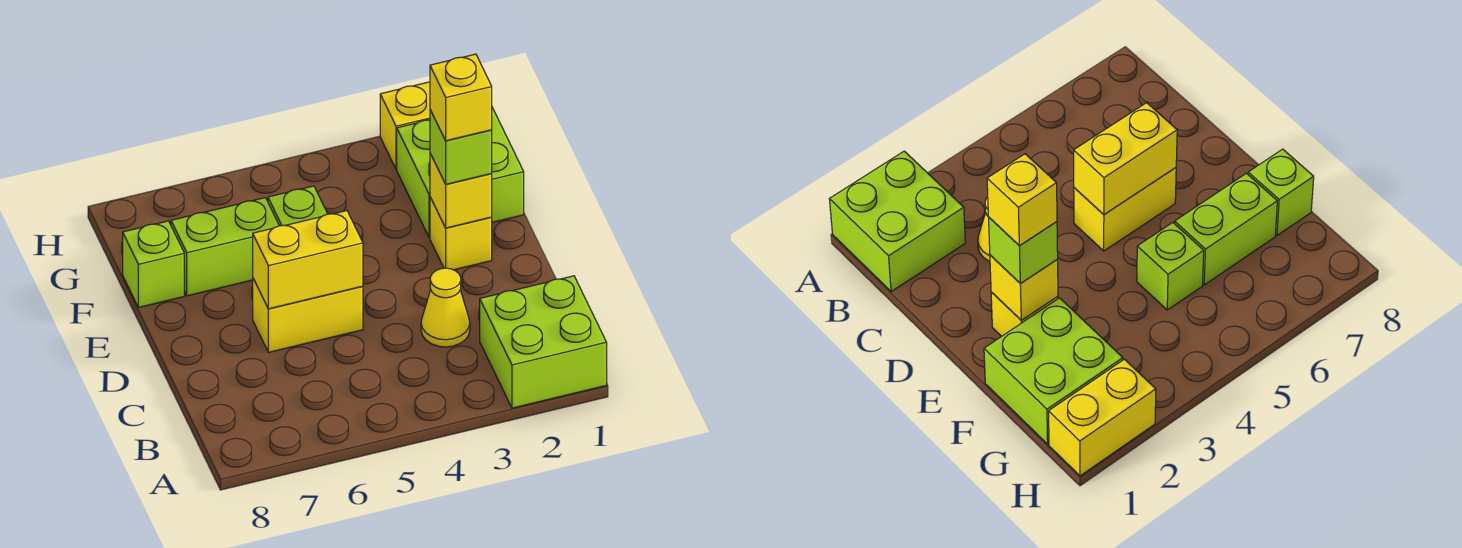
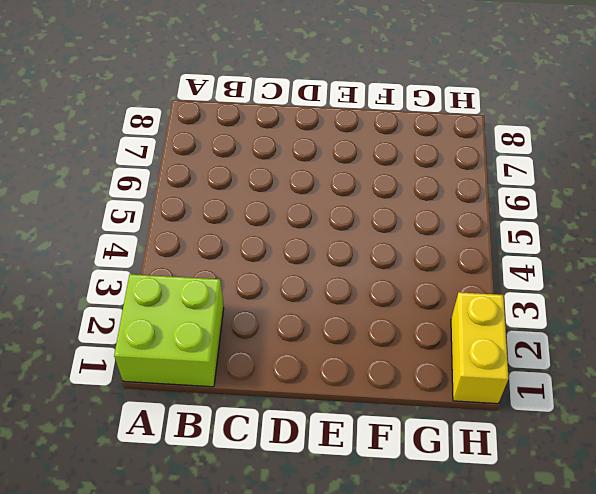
none -> yellow cone C3 level 1
none -> yellow brick D5:D6 level 1
none -> yellow brick E2 level 1

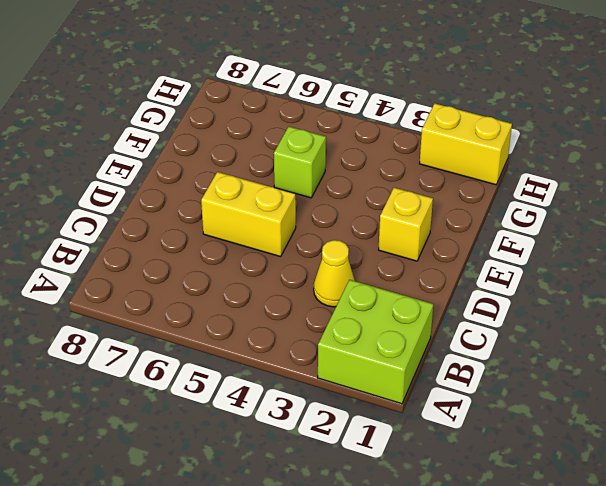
none -> lime brick F1:G2 level 1
none -> lime brick F6:F7 level 1
none -> lime brick F8 level 1

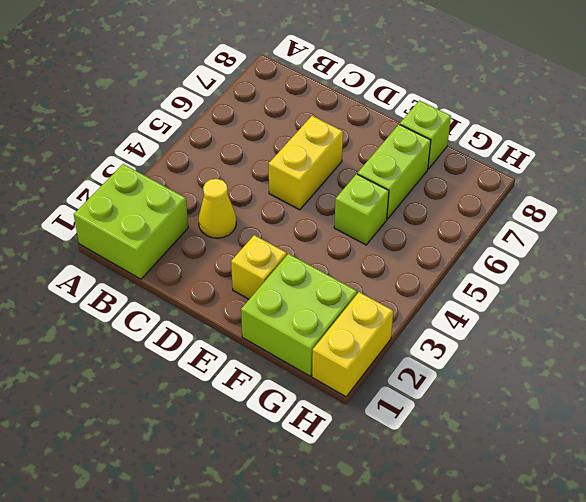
none -> yellow brick D5:D6 level 2
none -> yellow brick E2 level 2
none -> lime brick E2 level 3

